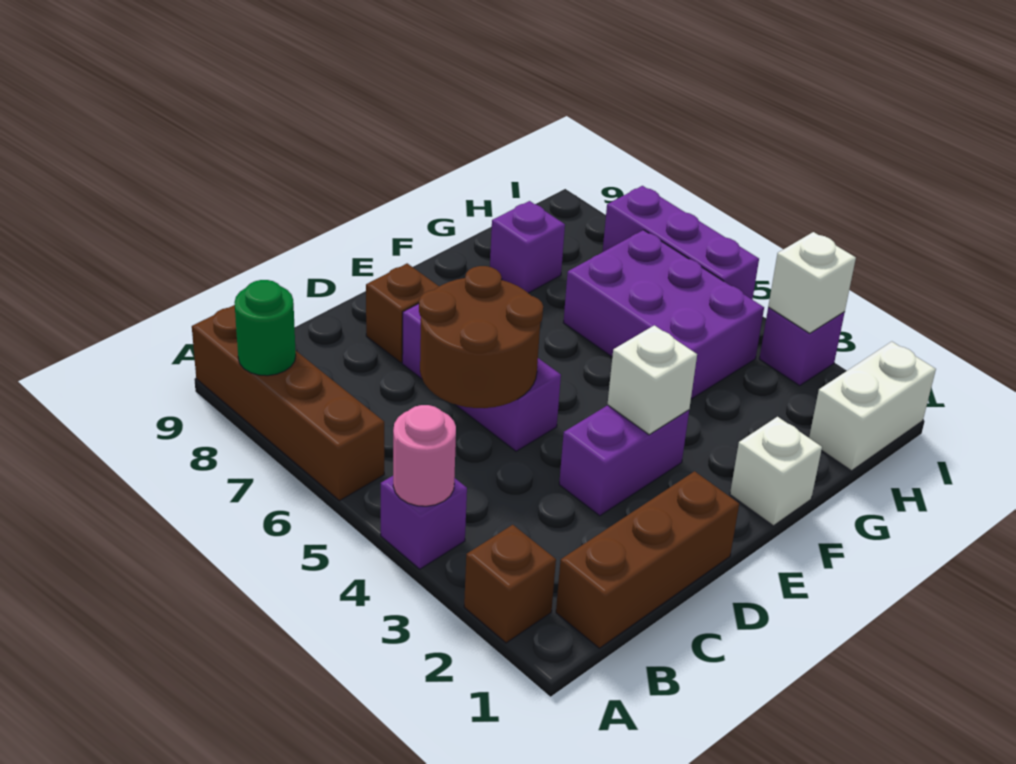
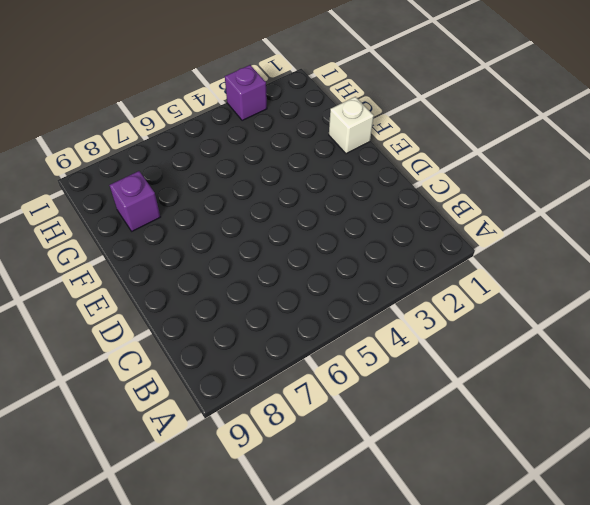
none -> brown brick A2 level 1
none -> purple brick A4 level 1
none -> brown brick A6:A9 level 1

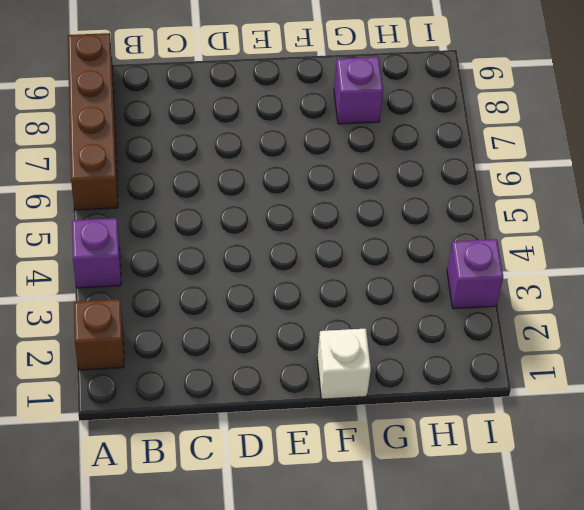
none -> brown brick B1:D1 level 1
none -> purple brick D3:E3 level 1
none -> purple brick D5:D7 level 1

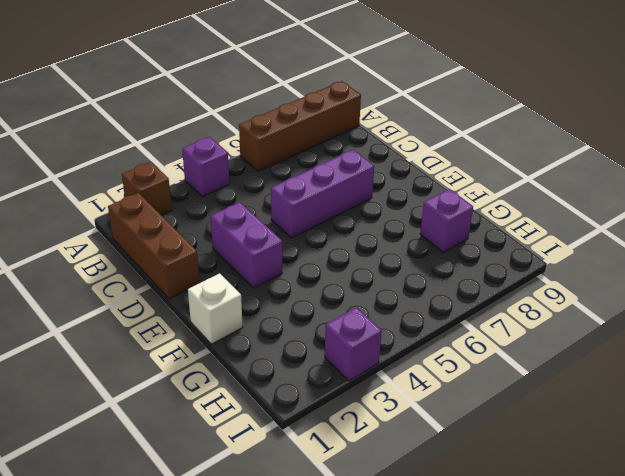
none -> brown brick D8 level 1
none -> purple brick G4:H6 level 1
none -> white brick H1:I1 level 1

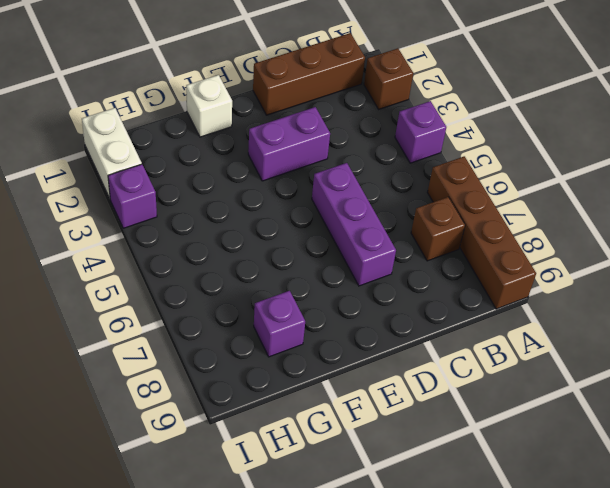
brown brick B7 level 1 -> brown brick D8 level 1
white brick I1:I2 level 1 -> white brick H1:I1 level 1
none -> purple brick G4:H6 level 1
none -> purple brick I5:I7 level 1
none -> pink round brick A4 level 2

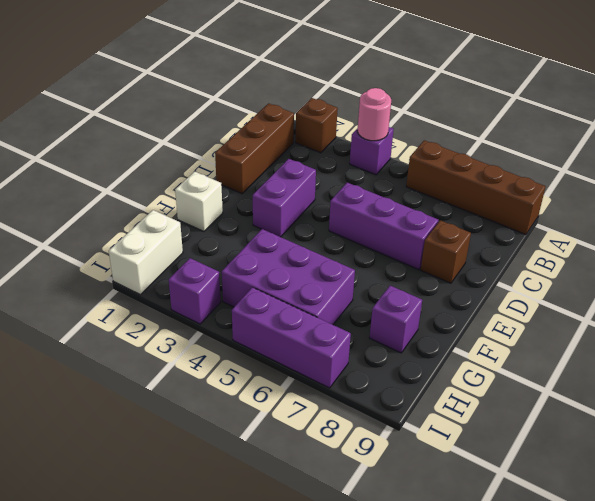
none -> green round brick A8 level 2
none -> brown round brick C5:D6 level 2
none -> white brick E3 level 2

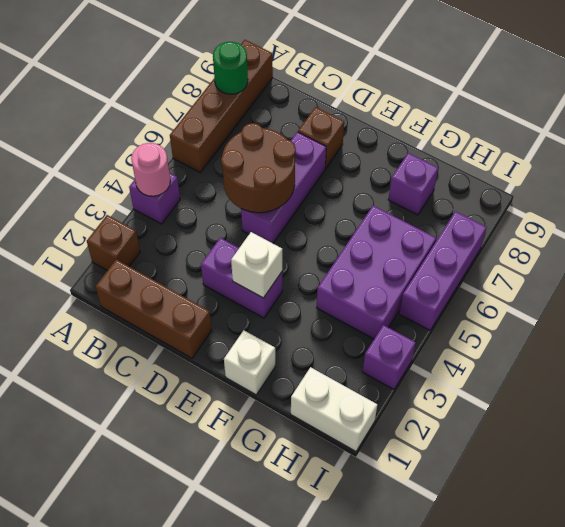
none -> white brick I3 level 2

